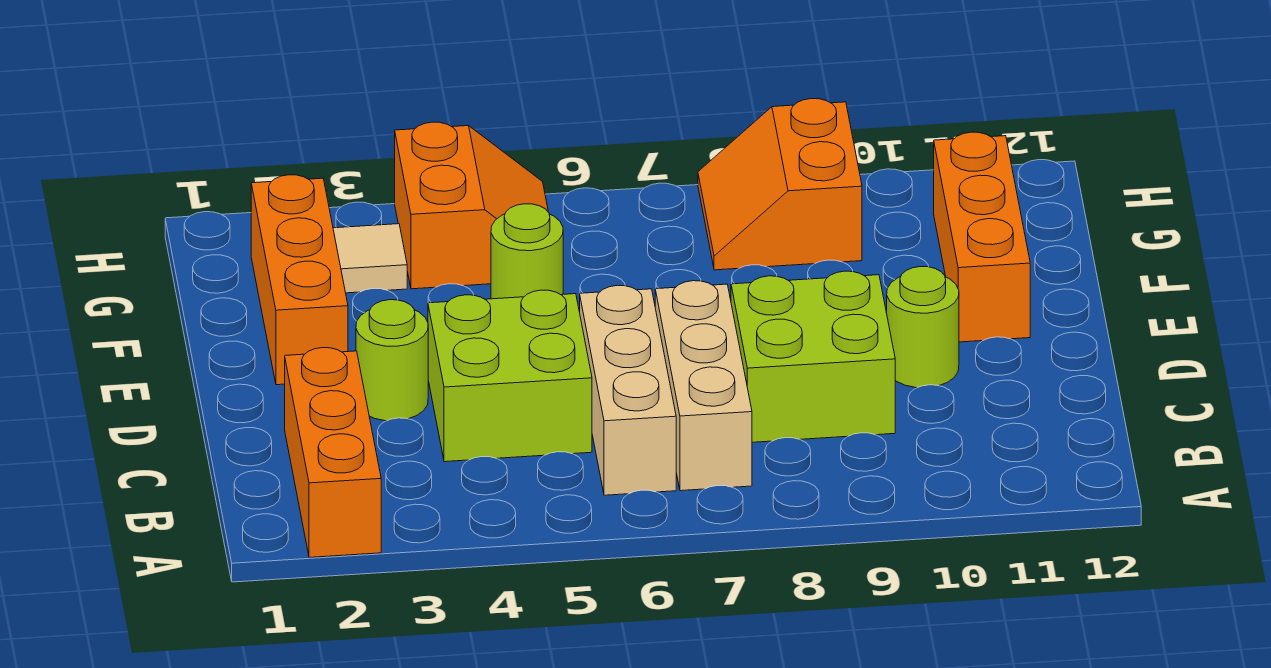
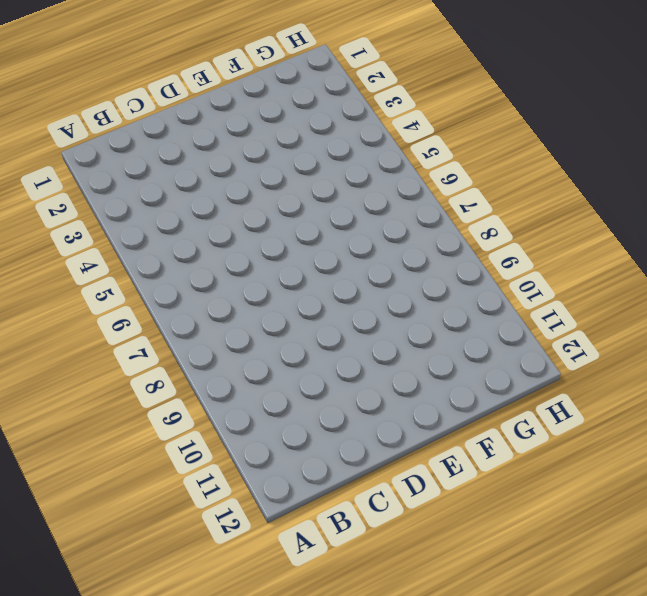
none -> orange brick A2:C2 level 1
none -> tan brick B6:D6 level 1
none -> tan brick B7:D7 level 1

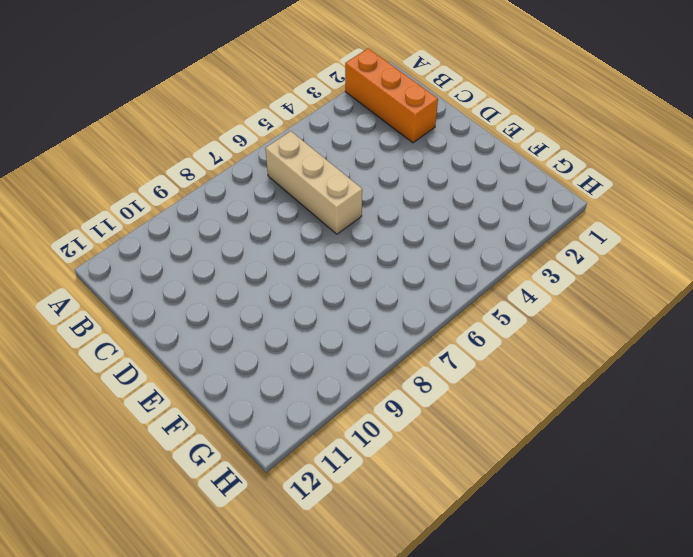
none -> tan brick B7:D7 level 1
none -> lime brick C4:D5 level 1
none -> lime brick C8:D9 level 1

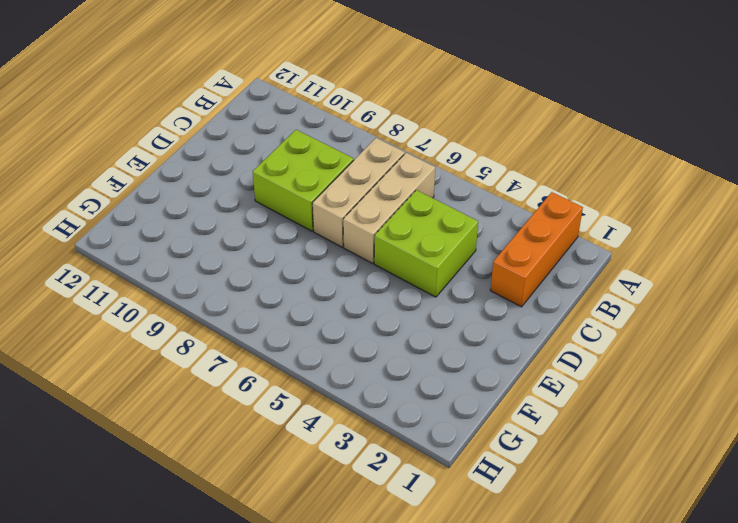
none -> lime round brick D3 level 1
none -> lime round brick D10 level 1
none -> orange brick E2:G2 level 1

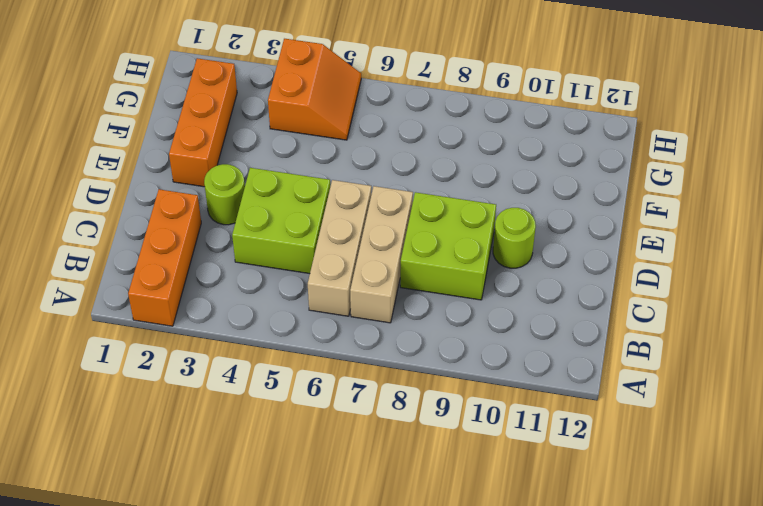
none -> orange brick E11:G11 level 1
none -> lime round brick F5 level 1
none -> tan tile G3 level 1

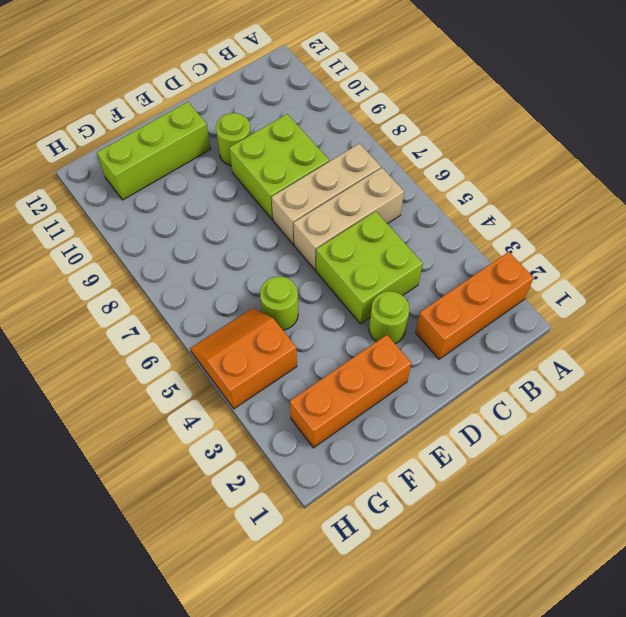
lime brick E11:G11 level 1 -> orange brick E11:G11 level 1
none -> tan tile G3 level 1
none -> orange slope G8:H9 level 1 top 9

